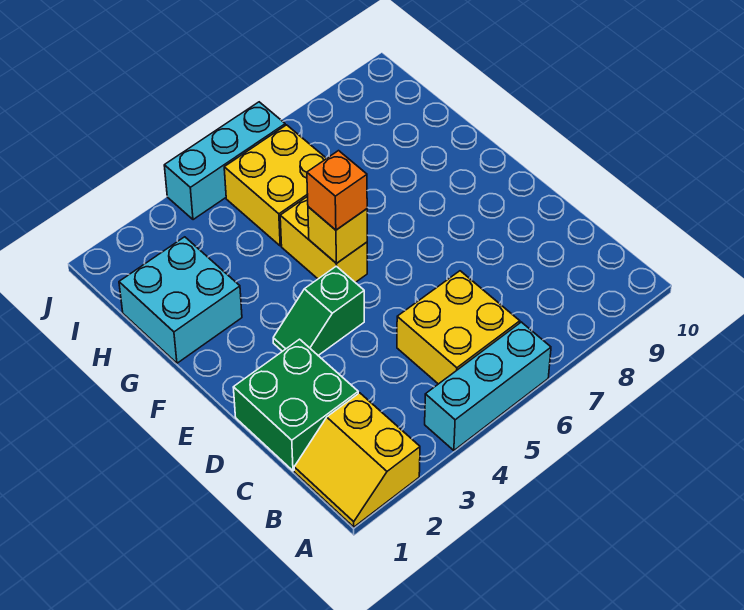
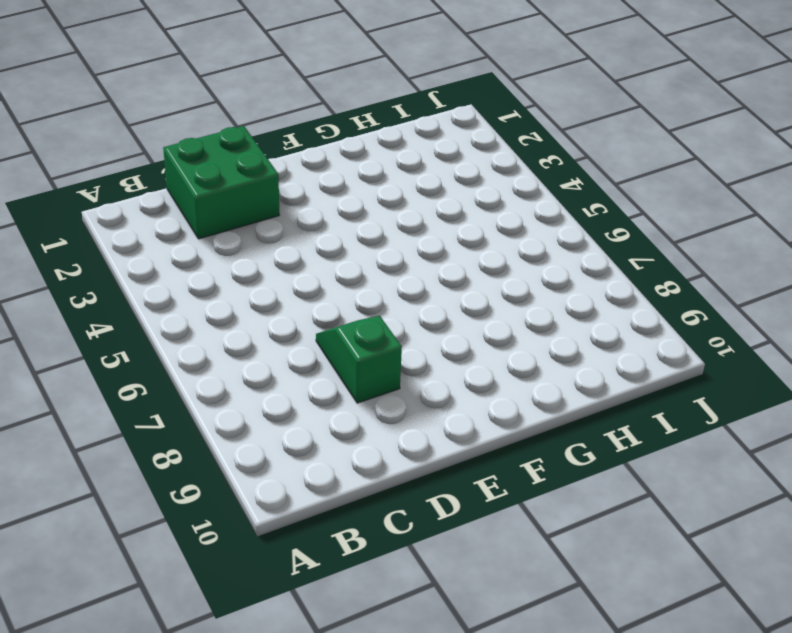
green slope D7:D8 level 1 top 8 -> green slope E3:E4 level 1 top 4
none -> yellow slope A1:B2 level 1 top 2
none -> cyan brick A4:A6 level 1

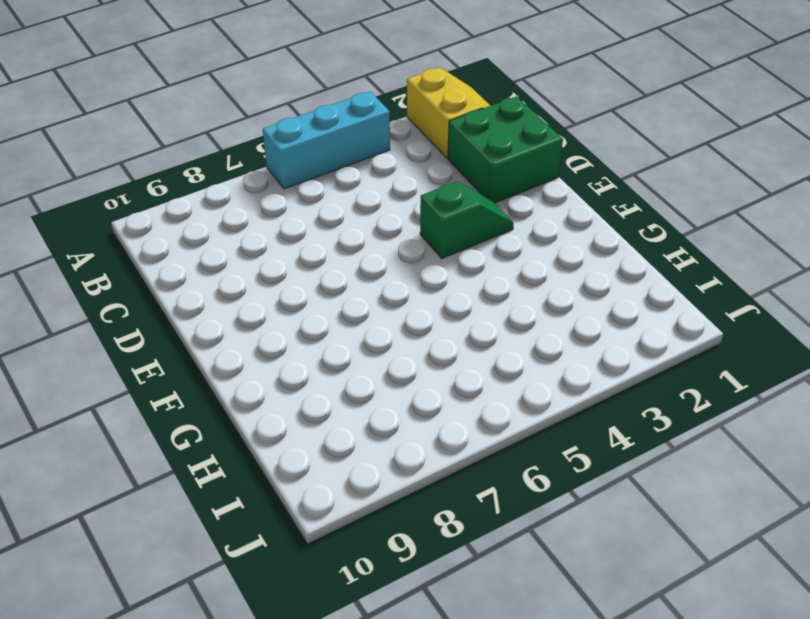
none -> yellow brick B5:C6 level 1
none -> yellow brick F5:G5 level 1

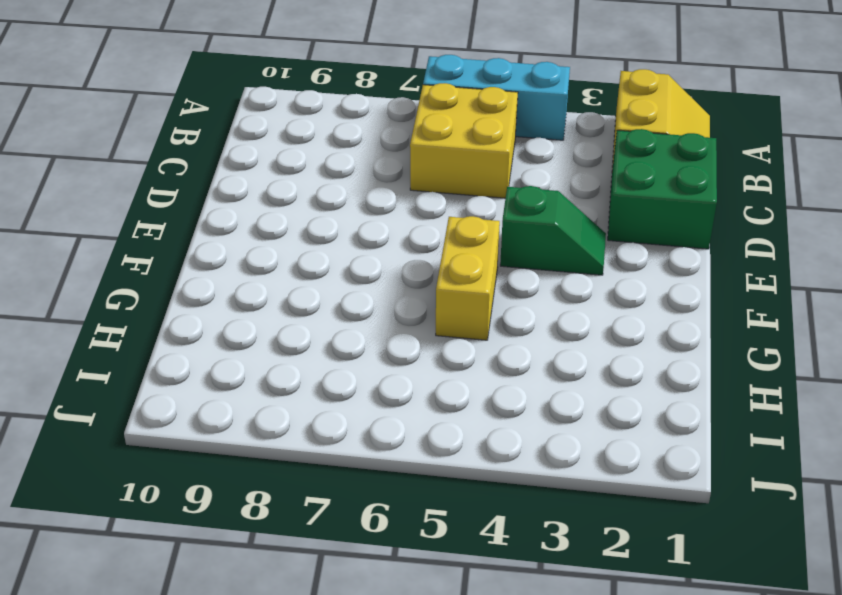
none -> cyan brick G1:H2 level 1
none -> yellow brick H5:I6 level 1

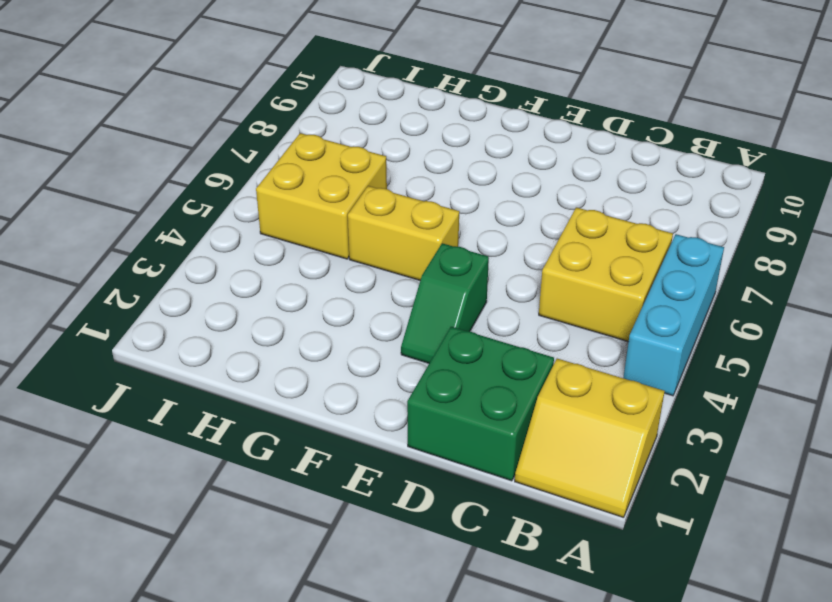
none -> cyan brick G1:H2 level 1
none -> cyan brick J4:J6 level 1

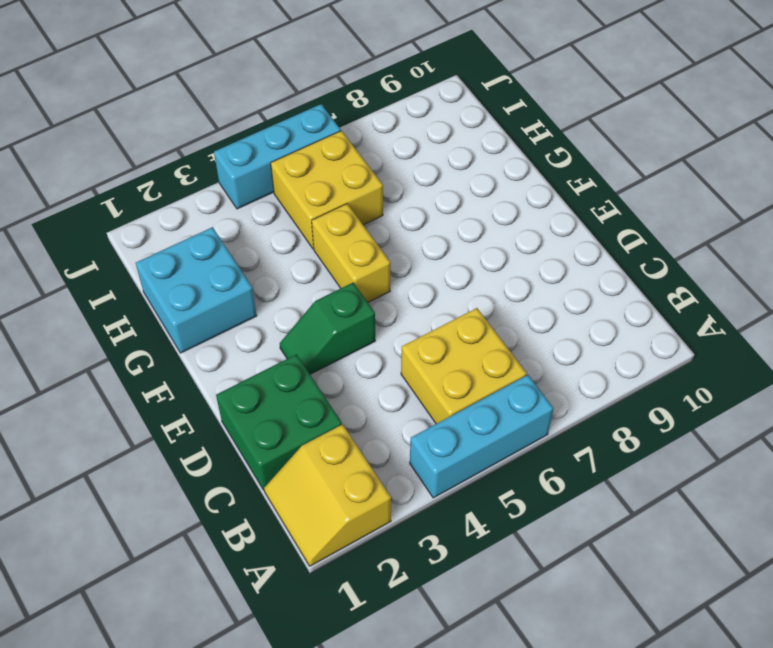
none -> yellow brick F5 level 2
none -> orange brick F5 level 3

